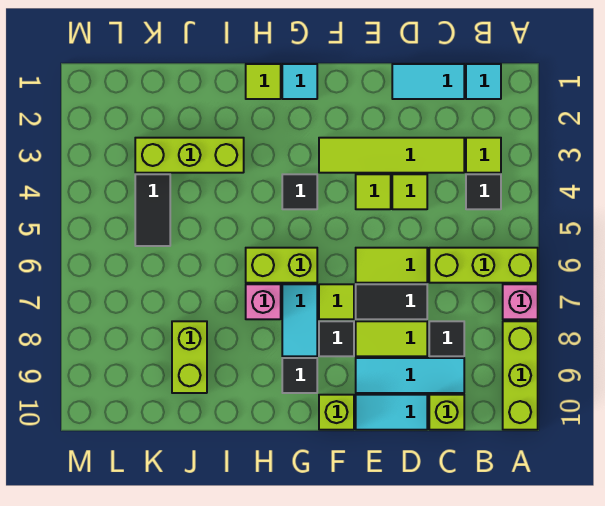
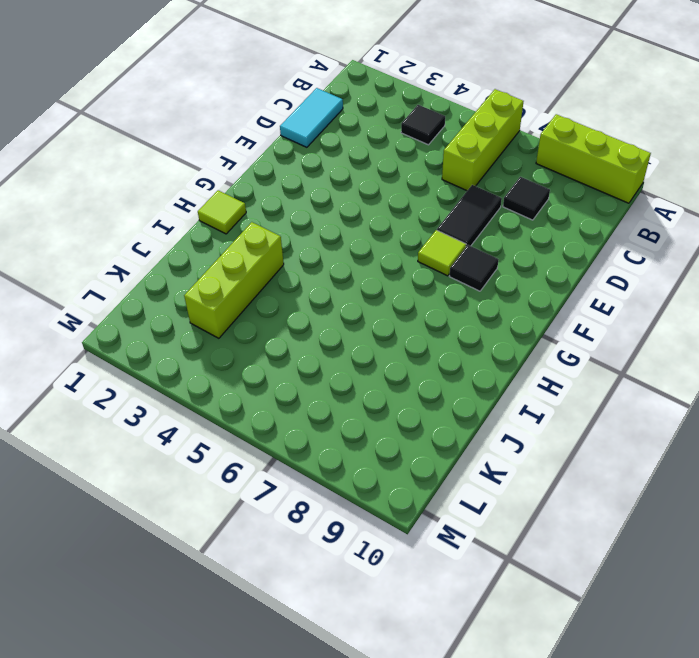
none -> pink brick A7 level 1
none -> cyan tile B1 level 1
none -> lime tile B3 level 1
none -> lime tile C3:F3 level 1

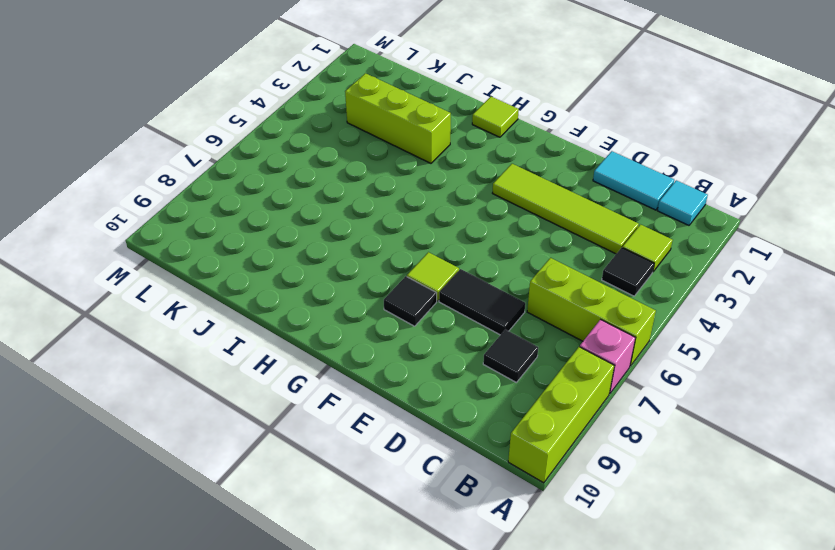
none -> cyan tile C9:E9 level 1
none -> lime brick C10 level 1
none -> lime tile D4 level 1
none -> lime tile D6:E6 level 1

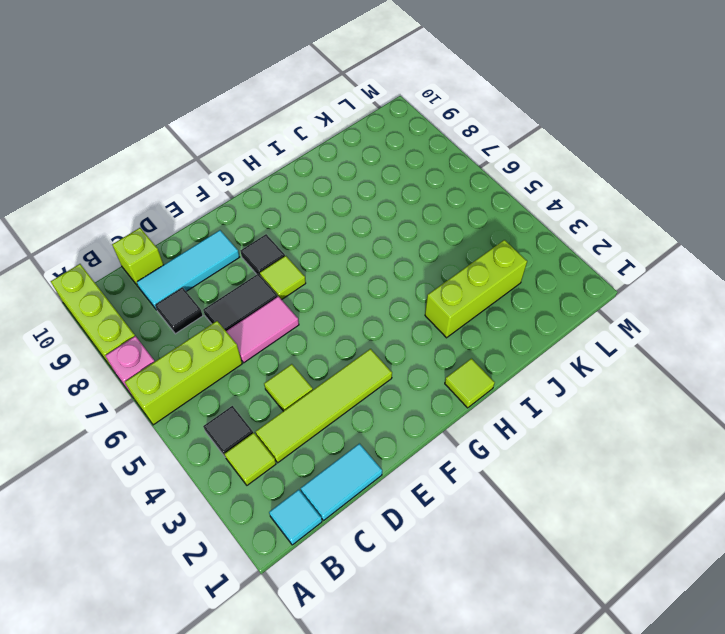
pink tile D6:E6 level 1 -> lime tile D6:E6 level 1
none -> lime tile D8:E8 level 1
none -> cyan tile D10:E10 level 1
none -> lime tile E4 level 1
none -> lime brick F10 level 1

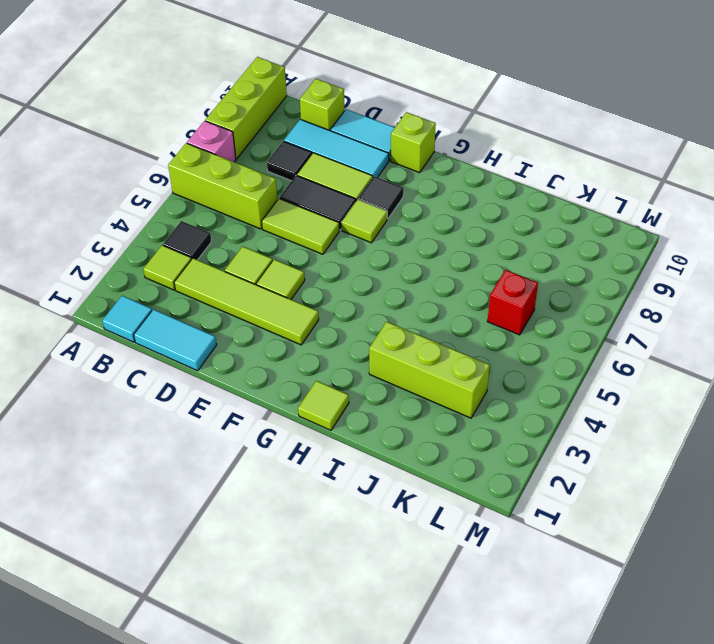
red brick K6 level 1 -> none
none -> cyan tile G1 level 1
none -> black tile G4 level 1
none -> lime brick G6:H6 level 1
none -> cyan tile G7:G8 level 1

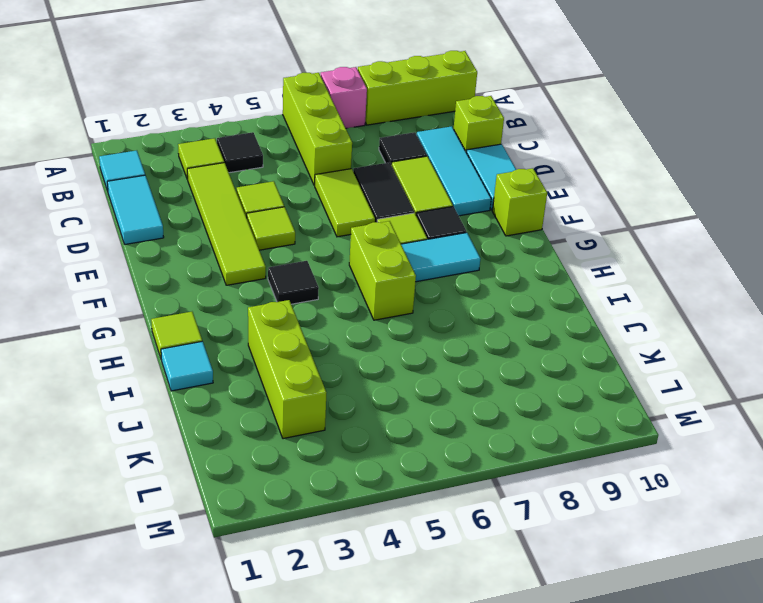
cyan tile I1 level 1 -> cyan tile G1 level 1
none -> black tile G9 level 1
none -> pink brick H7 level 1
none -> lime brick J8:J9 level 1
none -> black tile K4:K5 level 1

